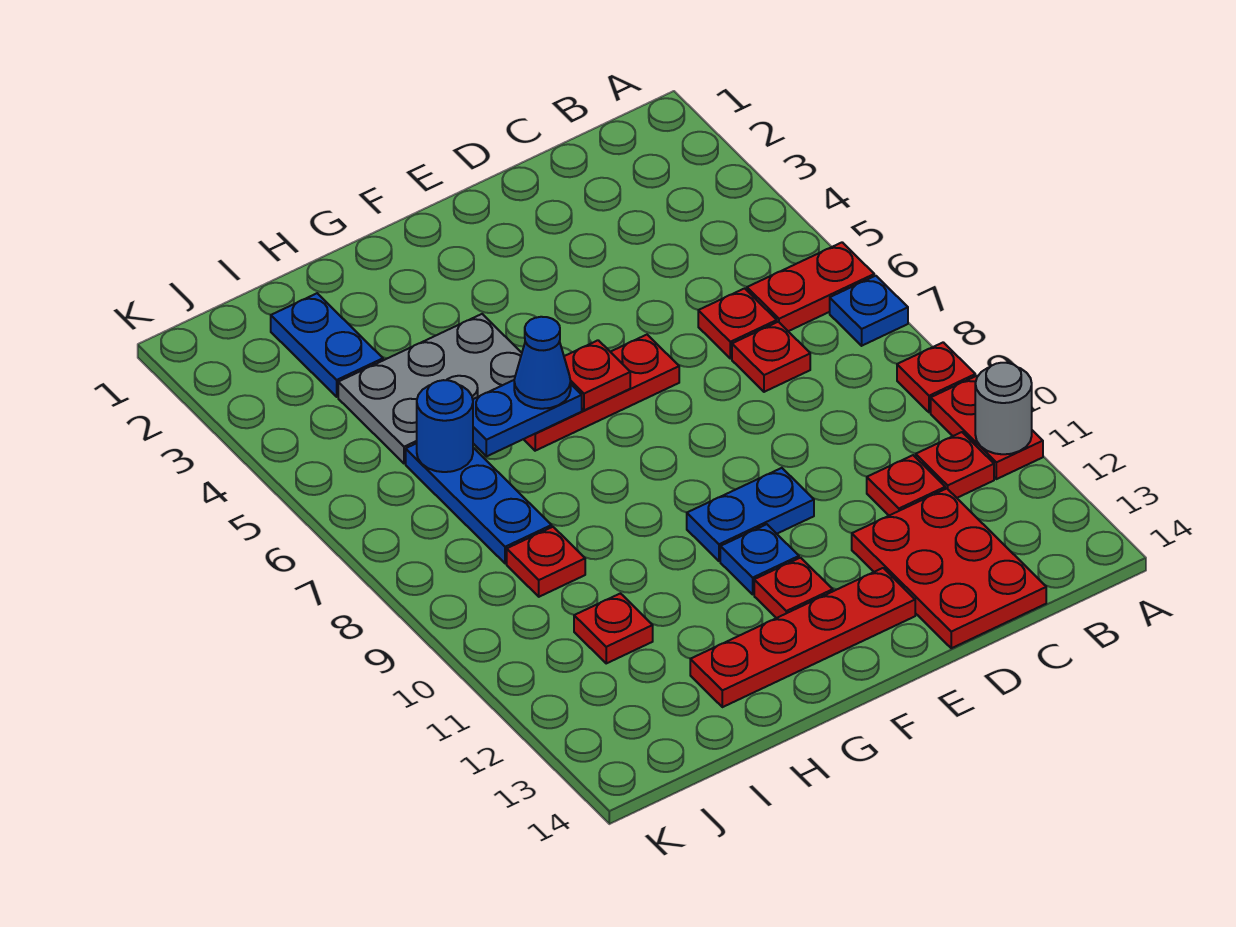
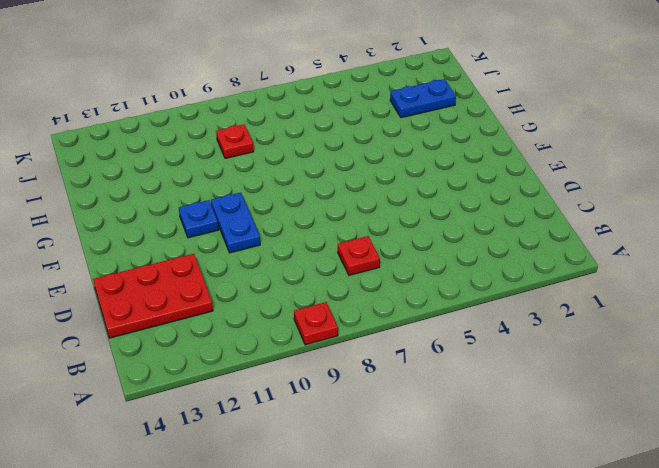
none -> red plate A6:B6 level 1
none -> blue plate A7 level 1
none -> red plate A10:A11 level 1

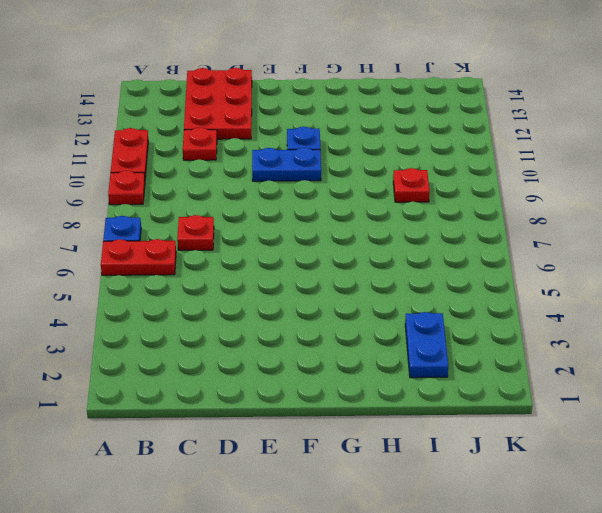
none -> red plate B11 level 1
none -> red plate C6 level 1
none -> red plate E6:G6 level 1

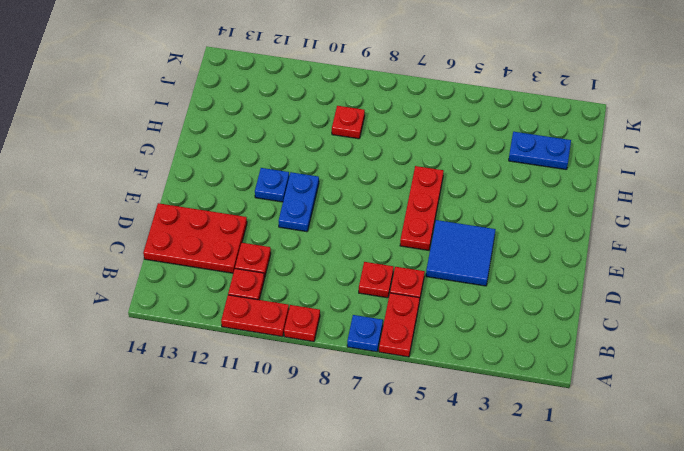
blue tile D4:E5 level 1 -> none
none -> red plate E13:H13 level 1
none -> red plate F12 level 1
none -> grey plate G4:I5 level 1

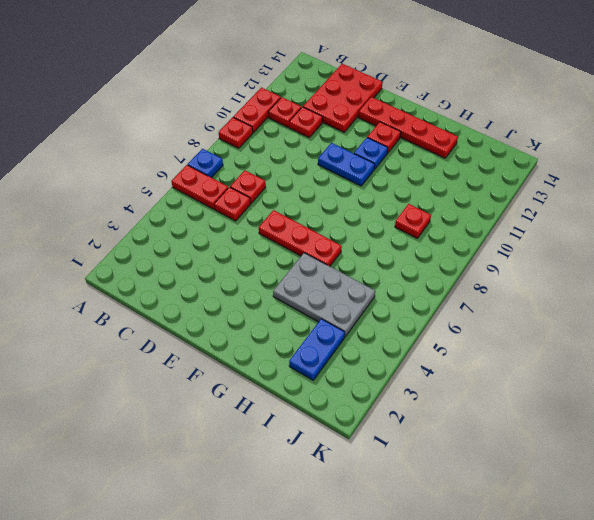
none -> blue plate I6:I8 level 1
none -> red plate I11 level 1
none -> grey round brick A11 level 2

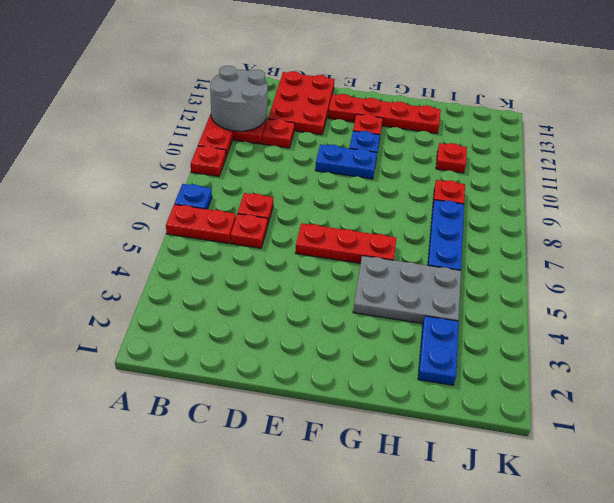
grey round brick A11:B12 level 2 -> grey round brick A11 level 2
none -> red plate F6 level 2
none -> blue plate G6:H6 level 2
none -> blue round brick I6 level 2

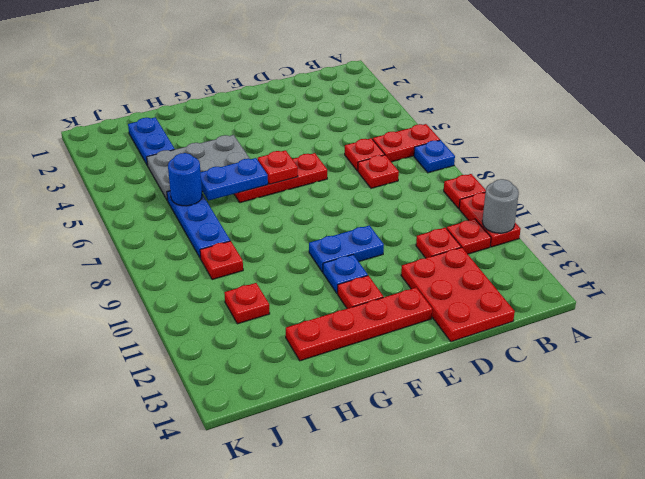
none -> blue cone G6 level 3

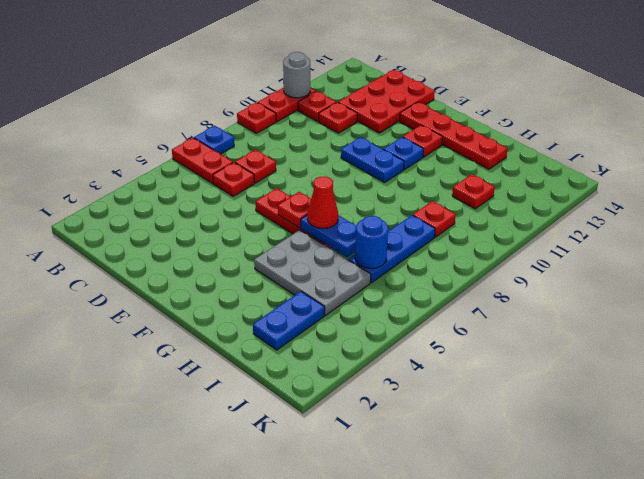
red cone G6 level 3 -> blue cone G6 level 3

